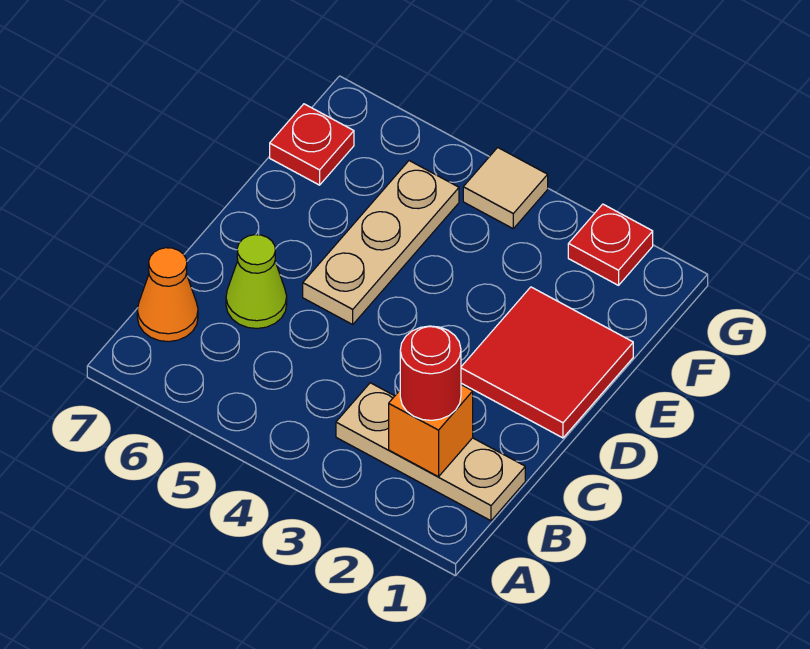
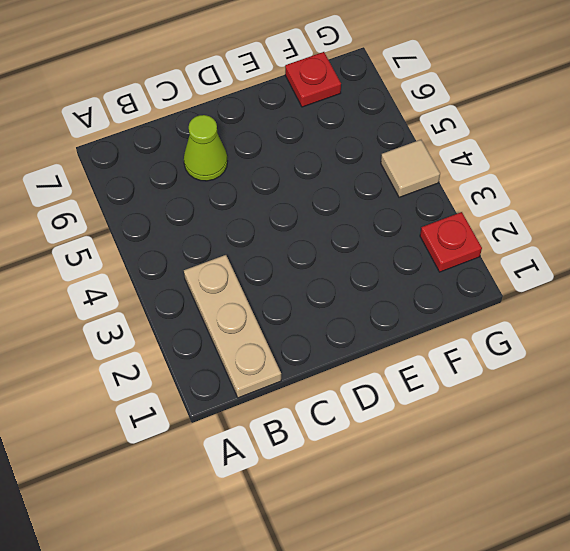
none -> orange cone B7 level 1
none -> red tile D1:E2 level 1

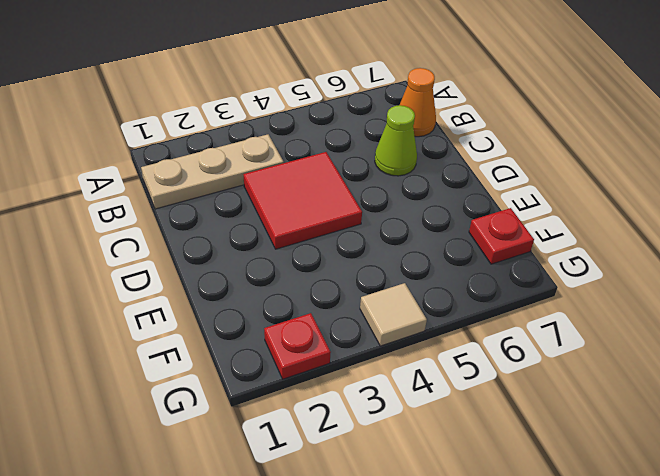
red tile C3:D4 level 1 -> red tile D1:E2 level 1
none -> tan plate D5:F5 level 1
none -> orange brick B2 level 2

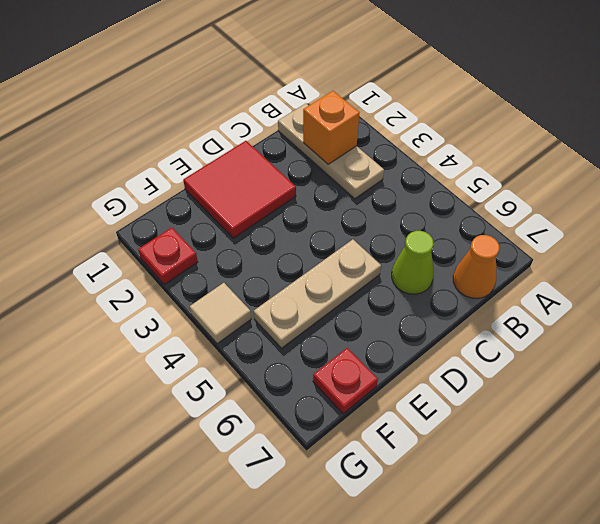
none -> red round brick B2 level 3

